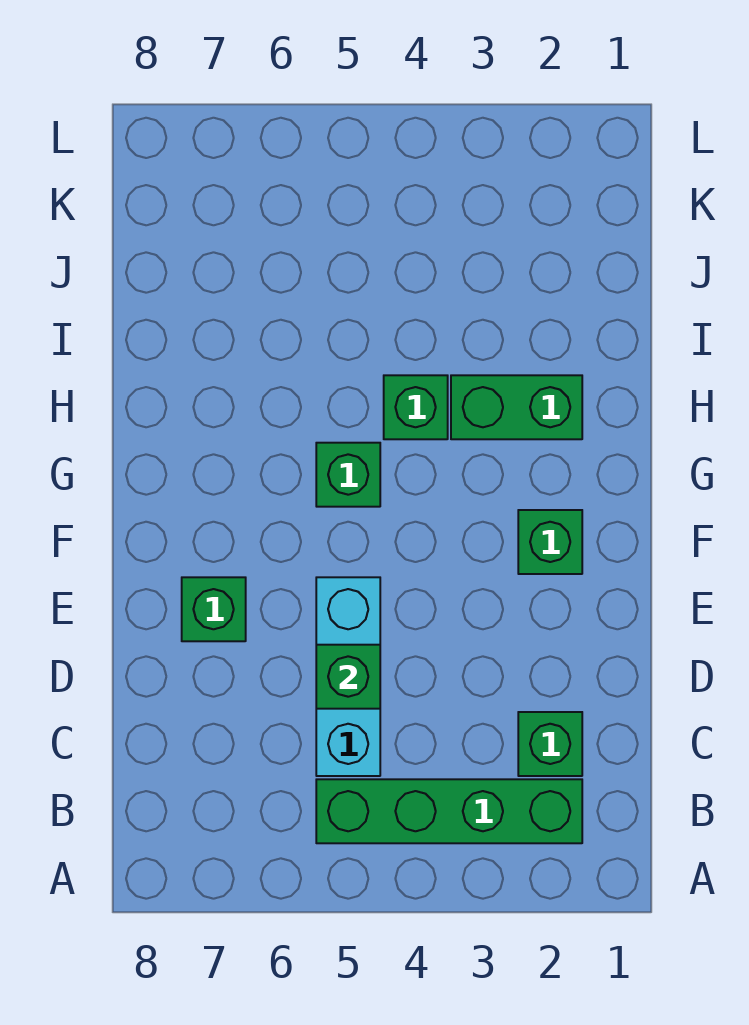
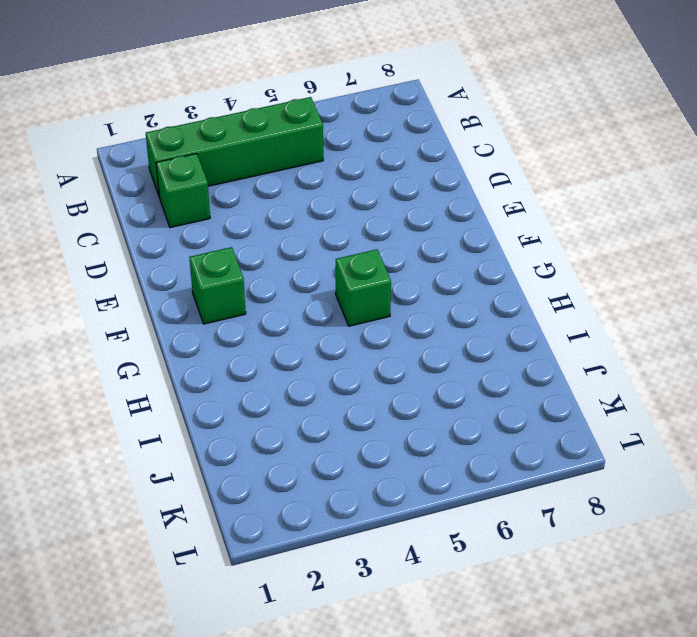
none -> cyan brick C5:E5 level 1
none -> green brick E7 level 1

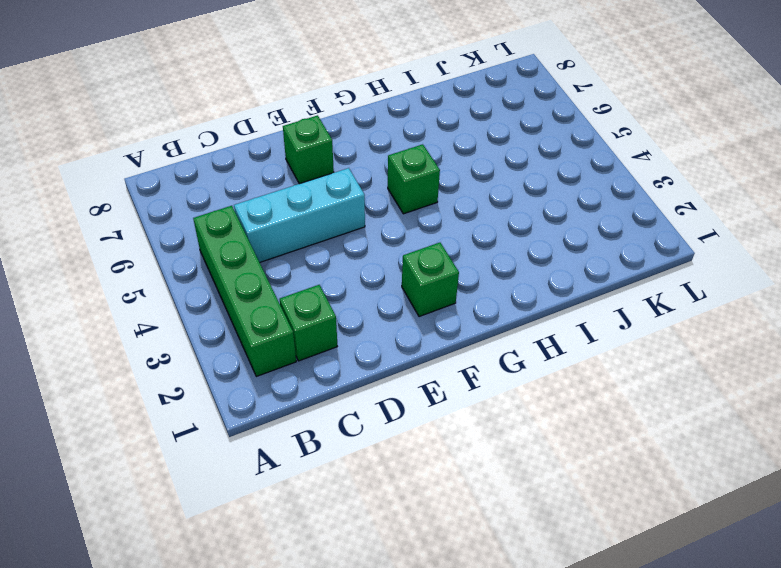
none -> green brick H2:H3 level 1
none -> green brick H4 level 1

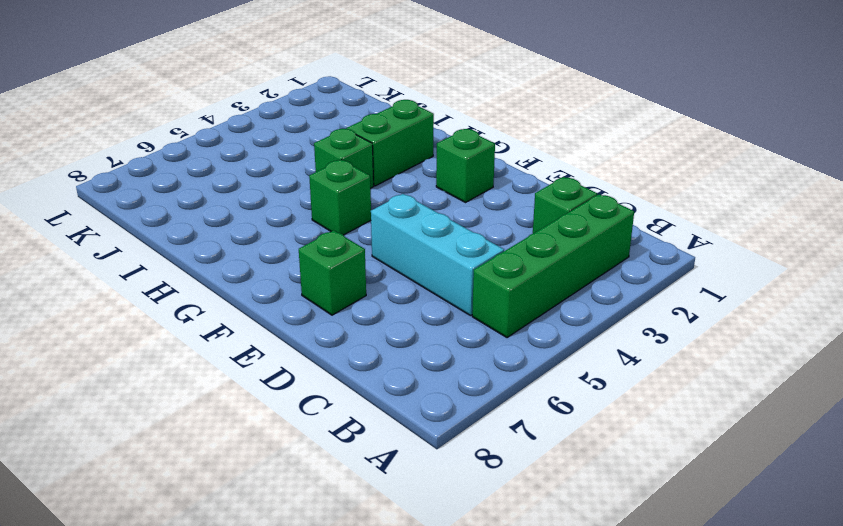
none -> green brick D5 level 2

